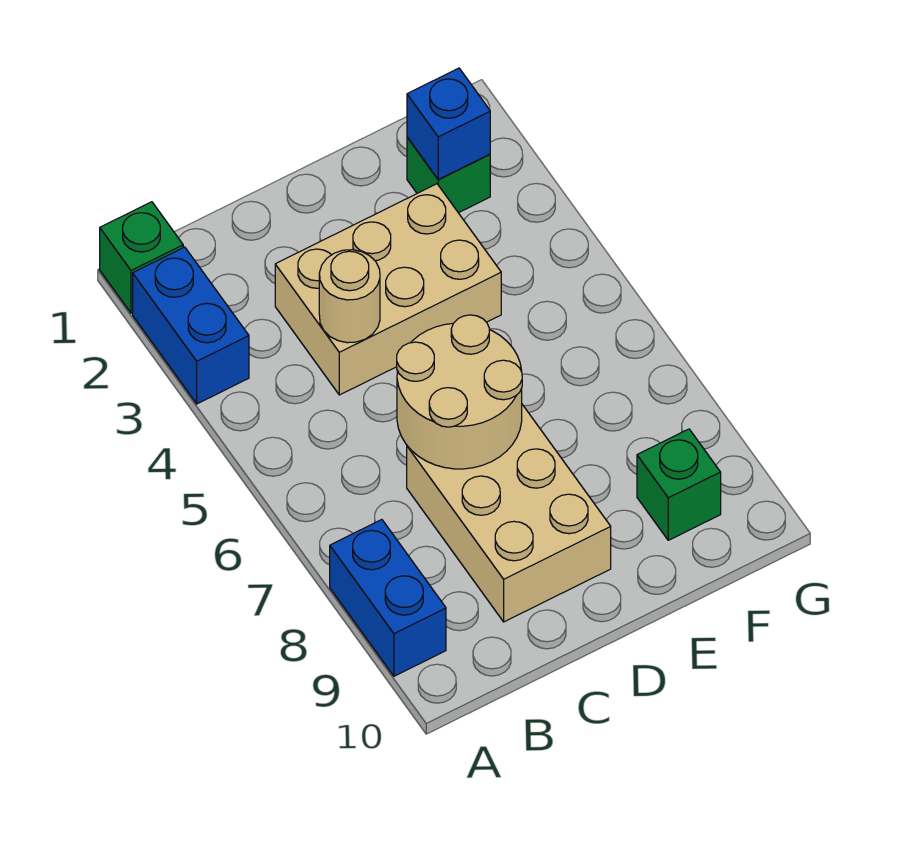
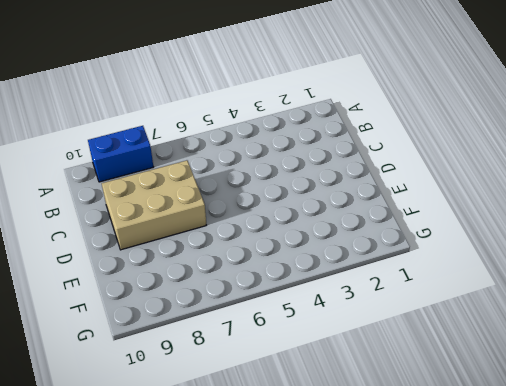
none -> green brick A1 level 1
none -> blue brick A2:A3 level 1

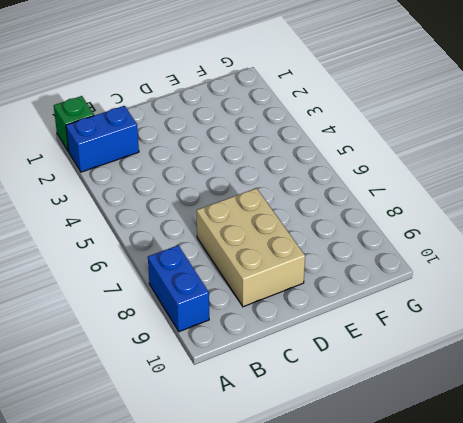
blue brick A2:B2 level 1 -> blue brick A2:A3 level 1
none -> tan brick C3:E4 level 1
none -> green brick F2 level 1

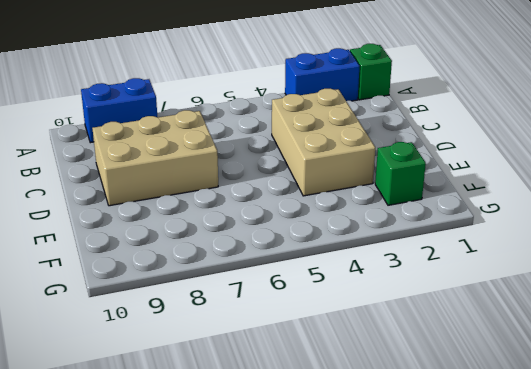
none -> green brick F9 level 1
none -> tan round brick C4 level 2

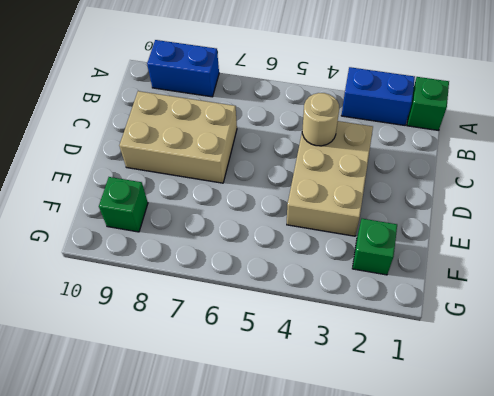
none -> tan round brick C6:D7 level 2
none -> blue brick F2 level 2

